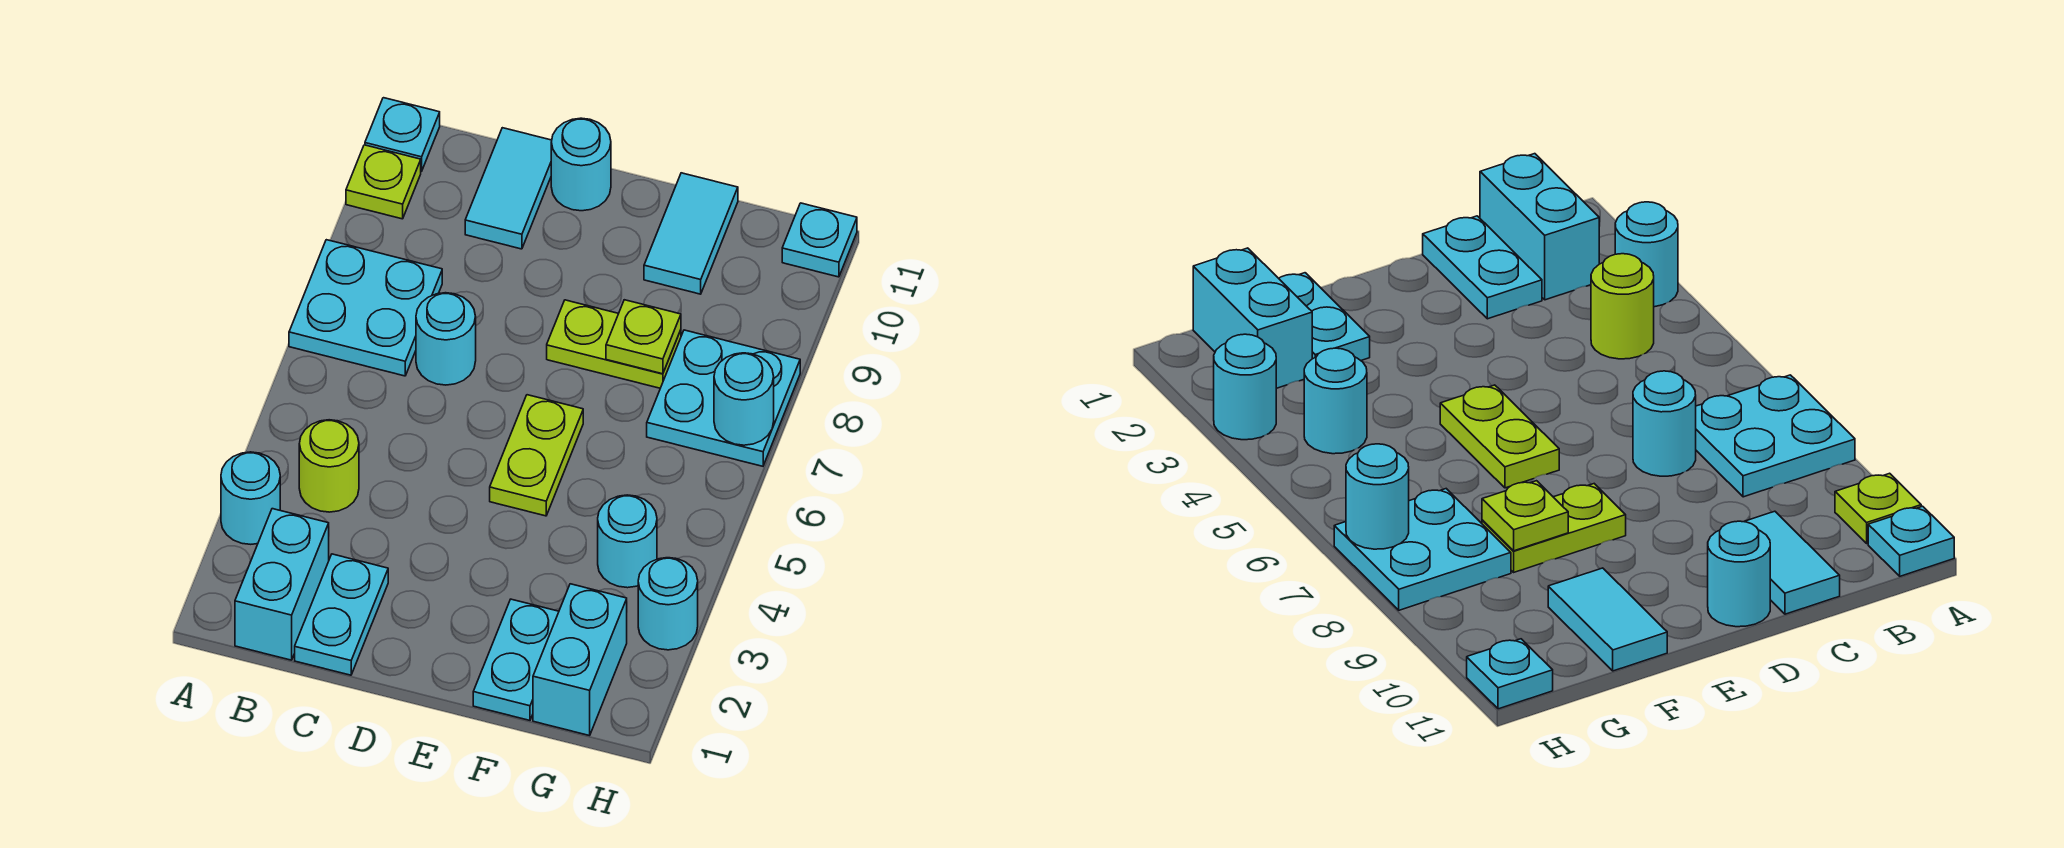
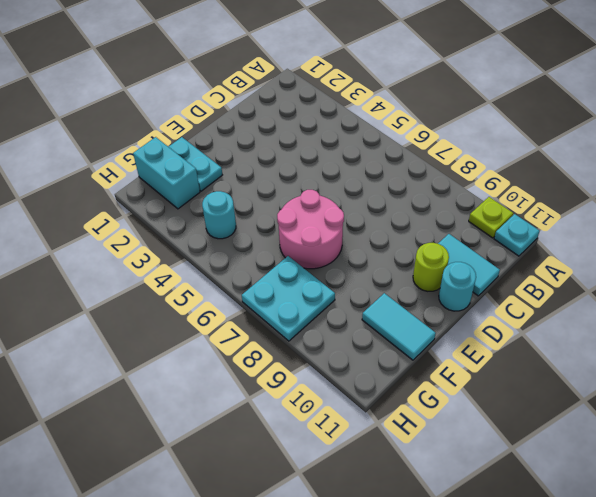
lime round brick D10 level 1 -> lime round brick B4 level 1
pink round brick E6:F7 level 1 -> lime plate E5:E6 level 1
none -> cyan round brick A3 level 1
none -> cyan plate A7:B8 level 1
none -> cyan brick B1:B2 level 1

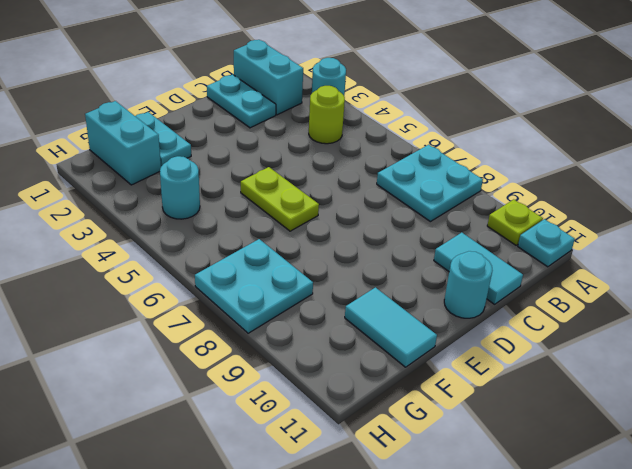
none -> cyan round brick C7 level 1
none -> lime plate E8:F8 level 1
none -> cyan round brick H3 level 1

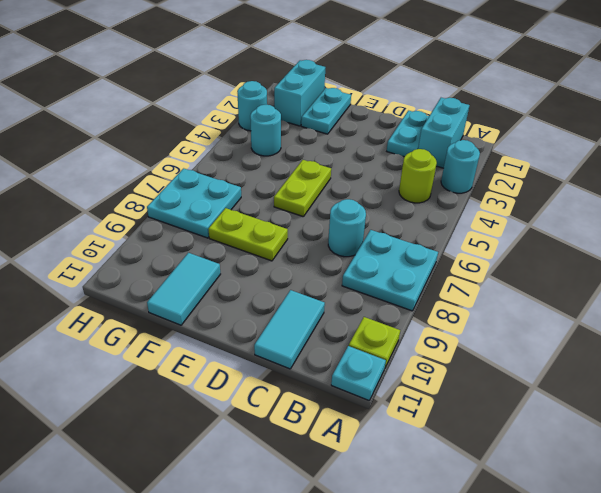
none -> cyan round brick D11 level 1
none -> cyan plate H11 level 1
none -> lime plate F8 level 2

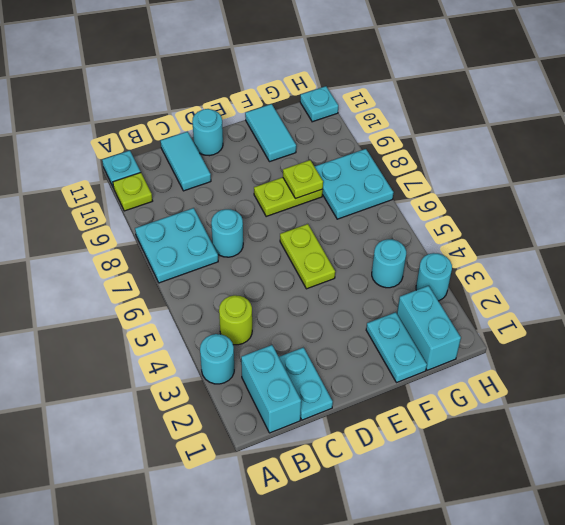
none -> cyan round brick H7 level 2

